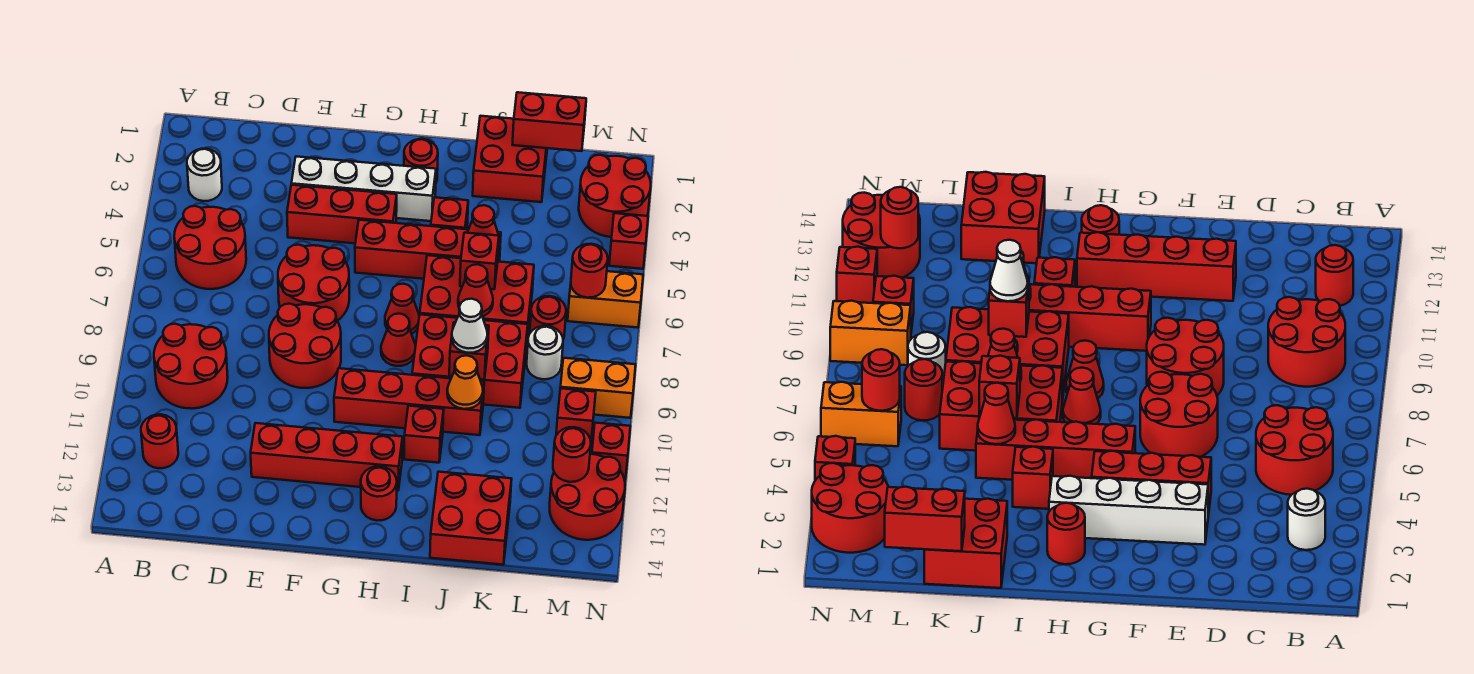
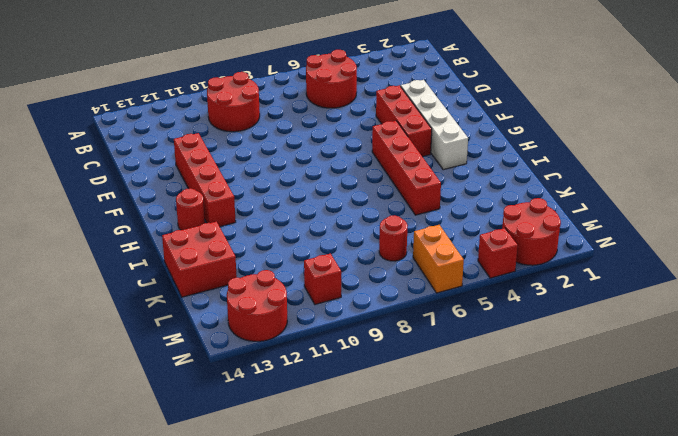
none -> white round brick B3 level 1
none -> red round brick B12 level 1
none -> red round brick E6:F7 level 1
none -> red round brick E8:F9 level 1

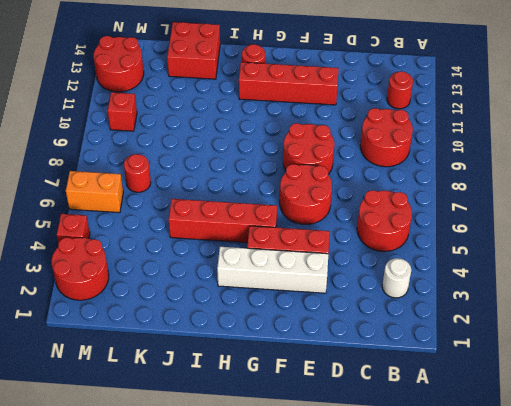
none -> red brick G10:J10 level 1
none -> red round brick H2 level 1
none -> red cone H7 level 1
none -> red cone H8 level 1

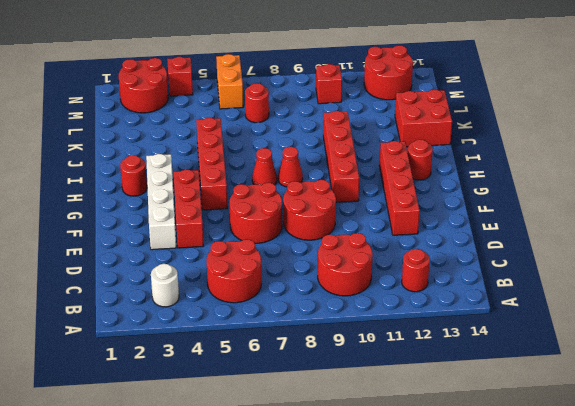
none -> red brick I4 level 1
none -> red brick I6:K7 level 1
none -> red brick I8:K9 level 1
none -> red brick I11 level 1

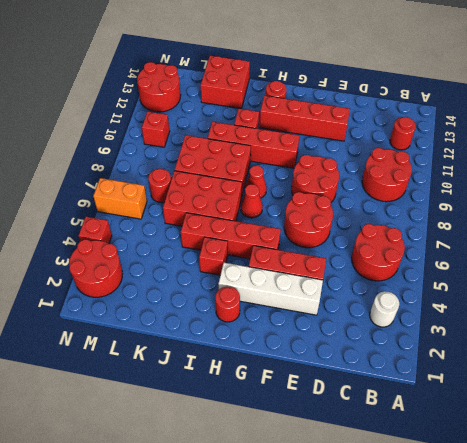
none -> red brick J1:K2 level 1
none -> white round brick L8 level 1
none -> orange brick M9:N9 level 1
none -> red brick N11 level 1

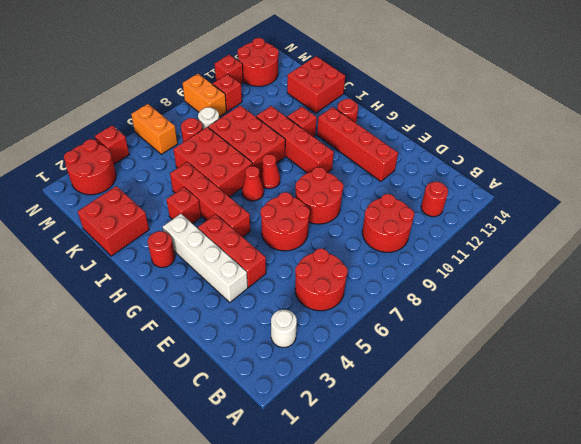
none -> red cone J5 level 2
none -> red brick J6 level 2
none -> red cone J7 level 2
none -> red brick J9 level 2

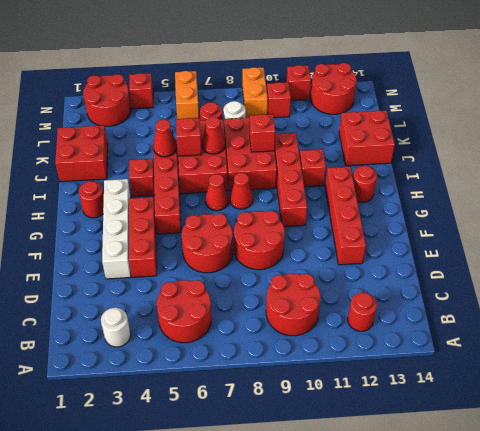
none -> orange cone J10 level 2
none -> red brick K1:L1 level 2
none -> red round brick M6 level 2
none -> red round brick M12 level 2

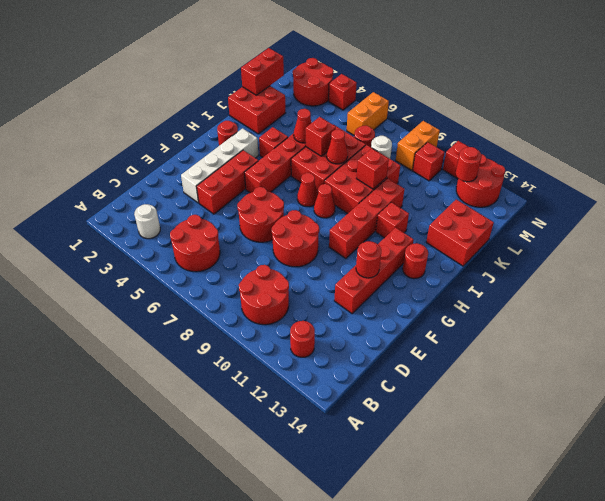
red round brick F12 level 2 -> red round brick M6 level 2
none -> orange cone J10 level 2
none -> white cone J9 level 3

